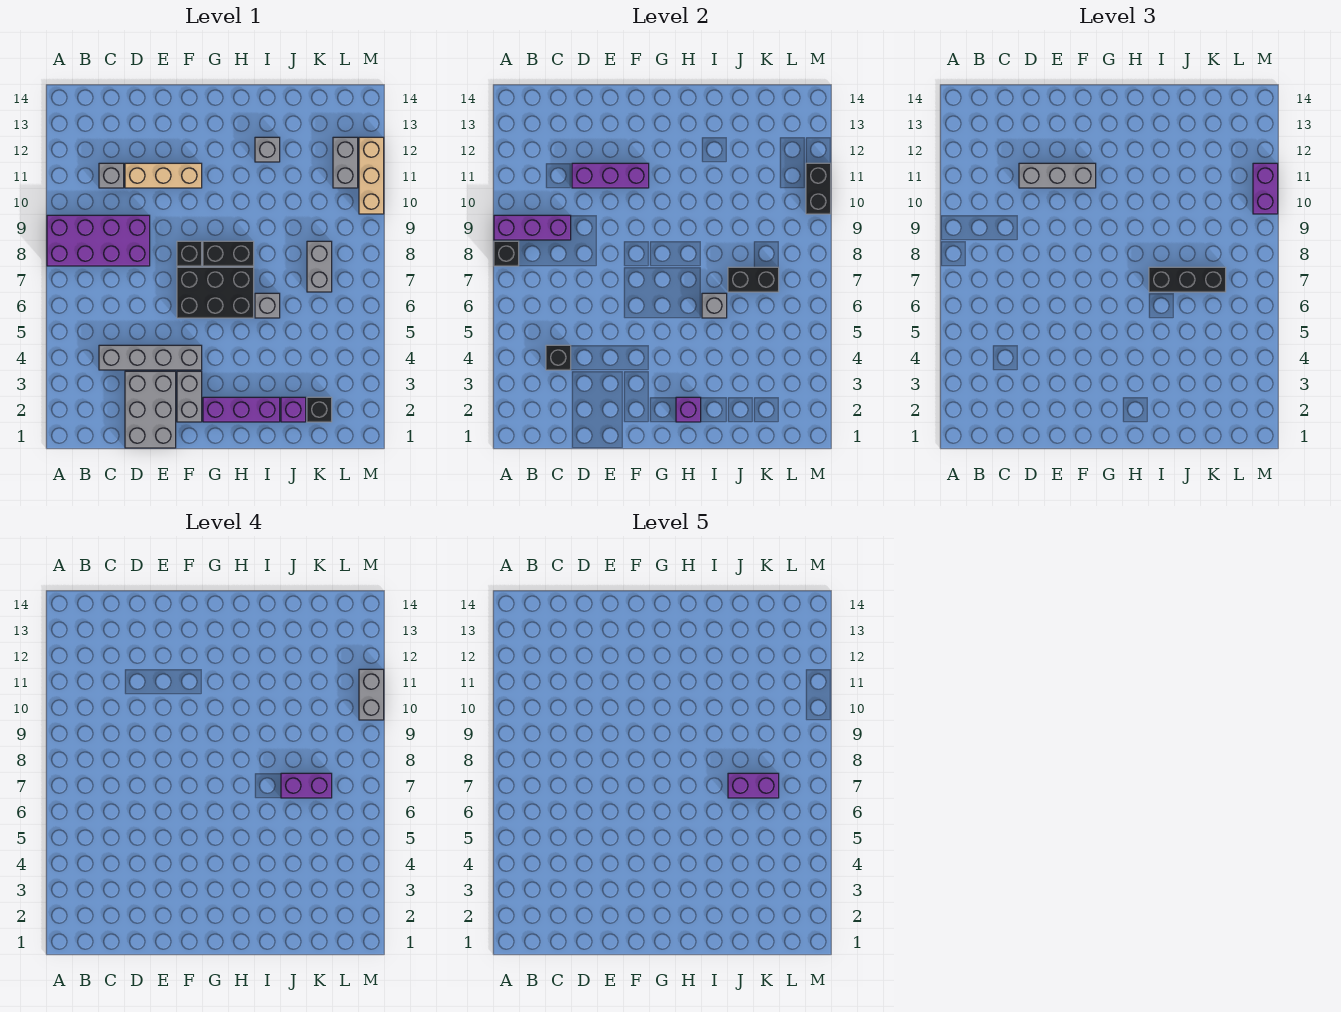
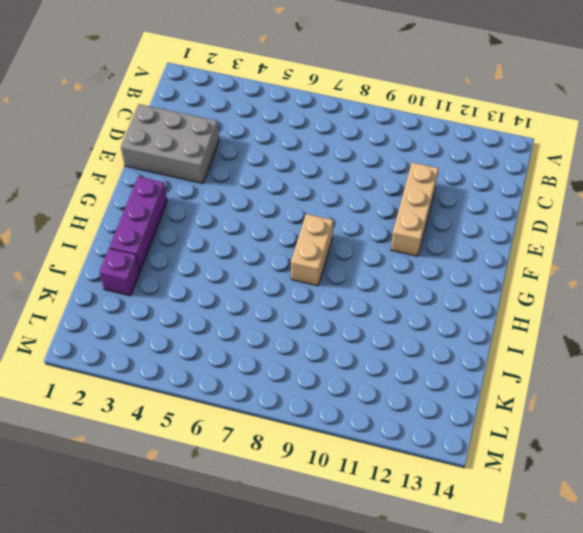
tan brick G8:H8 level 1 -> black brick G8:H8 level 1
none -> purple brick A8:D9 level 1
none -> grey brick C4:F4 level 1
none -> grey brick C11 level 1
none -> grey brick F2:F3 level 1

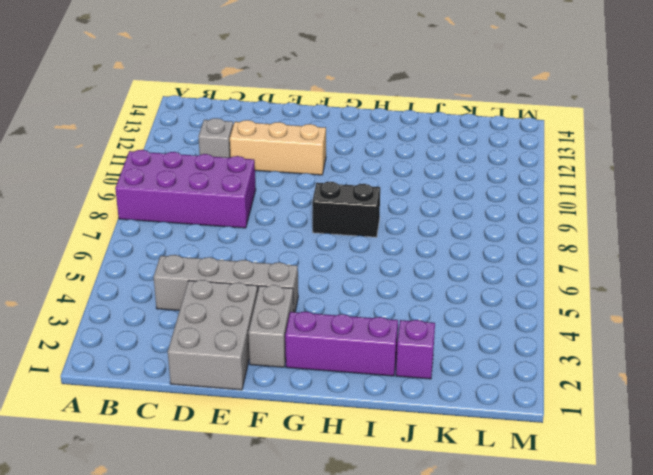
none -> black brick F6:H7 level 1
none -> black brick F8 level 1
none -> grey brick I6 level 1
none -> grey brick I12 level 1

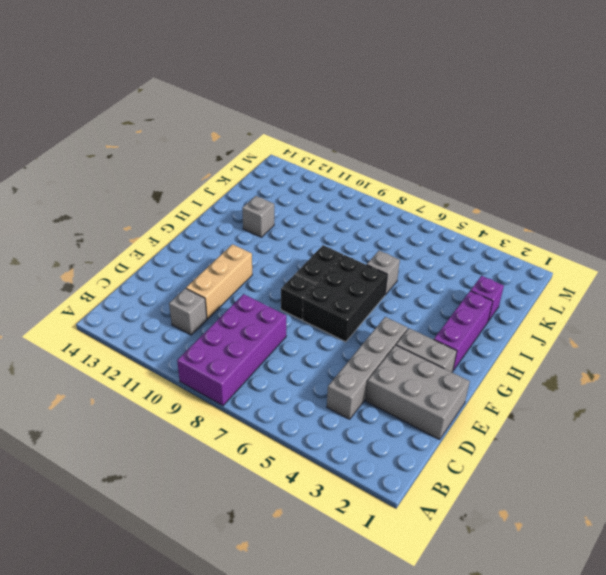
none -> black brick K2 level 1
none -> grey brick K7:K8 level 1
none -> grey brick L11:L12 level 1
none -> tan brick M10:M12 level 1

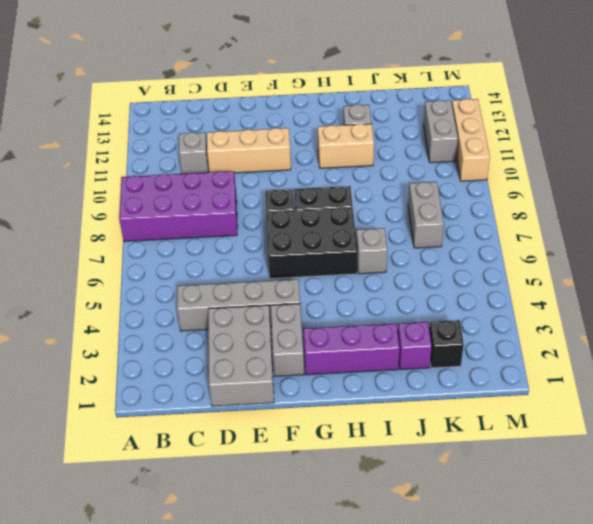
tan brick H11:I11 level 1 -> none
none -> black brick A8 level 2
none -> purple brick A9:C9 level 2
none -> black brick C4 level 2
none -> purple brick D11:F11 level 2

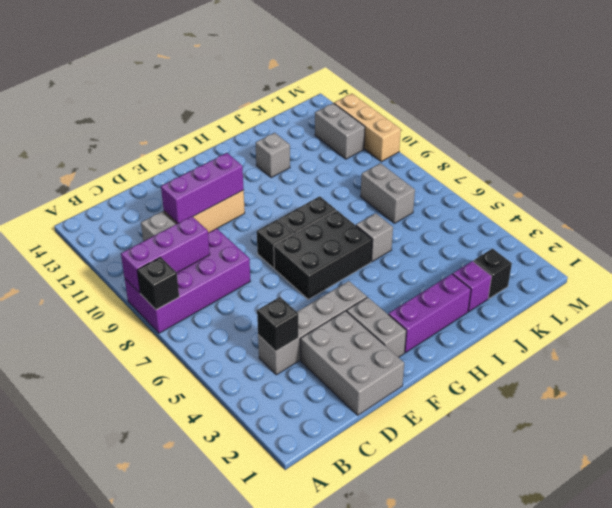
none -> purple brick H2 level 2
none -> grey brick I6 level 2
none -> black brick J7:K7 level 2
none -> black brick M10:M11 level 2

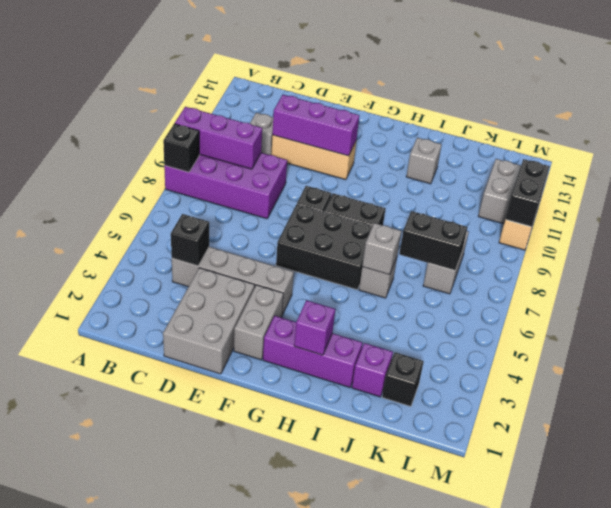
none -> grey brick D11:F11 level 3
none -> black brick I7:K7 level 3
none -> purple brick M10:M11 level 3
none -> purple brick J7:K7 level 4

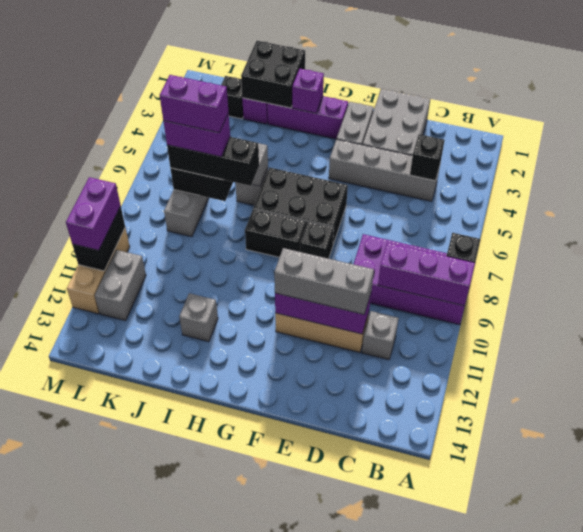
black brick I1:J2 level 2 -> none
none -> grey brick M10:M11 level 4

